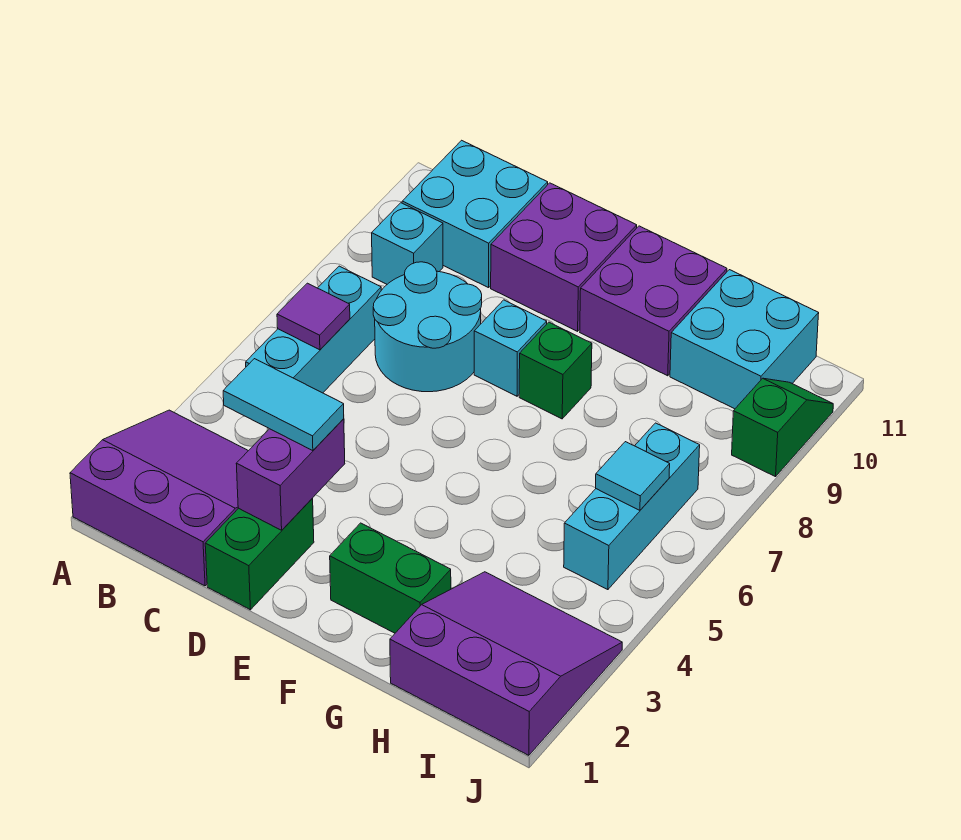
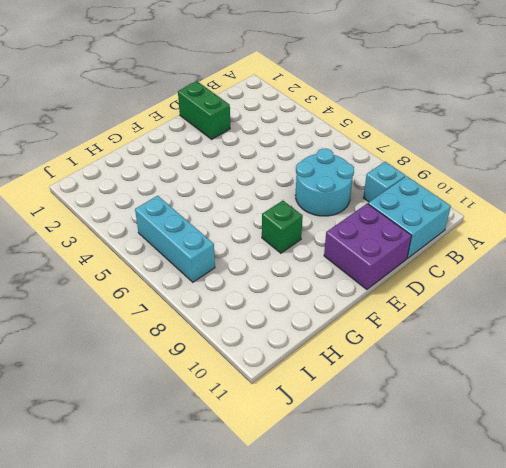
none -> purple slope A1:C3 level 1 top 1
none -> cyan brick B5:B7 level 1
none -> cyan brick E8 level 1

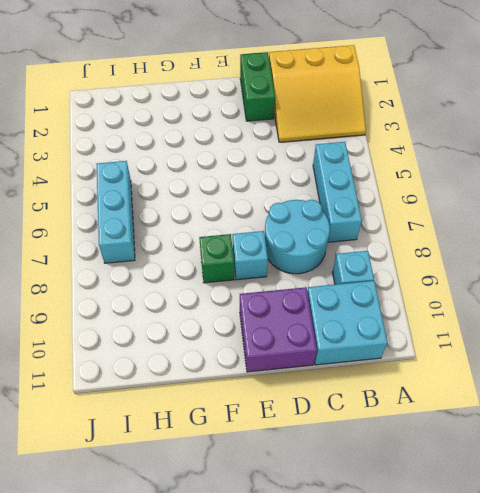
yellow slope A1:C3 level 1 top 1 -> purple slope A1:C3 level 1 top 1
none -> green brick F2:G2 level 1
none -> purple brick F10:G11 level 1
none -> purple slope H1:J3 level 1 top 1

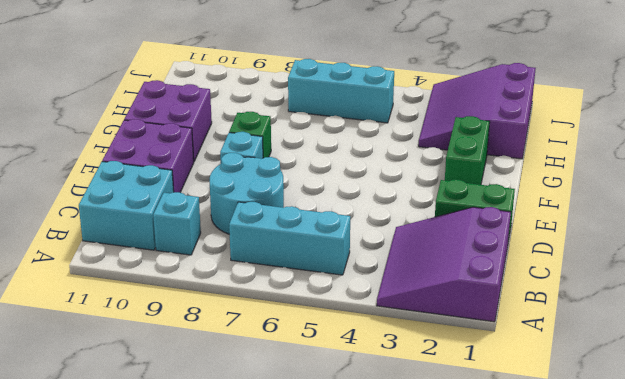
none -> cyan brick H10:I11 level 1
none -> green slope J9:J10 level 1 top 9
none -> purple tile B6 level 2

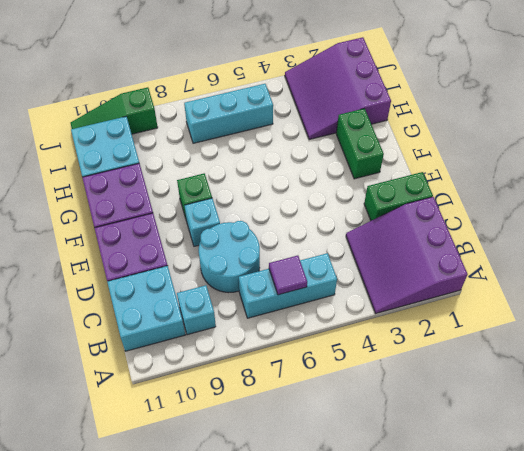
green slope J9:J11 level 1 top 9 -> green slope J9:J10 level 1 top 9
none -> purple brick D2:D3 level 2
none -> cyan tile I6 level 2
none -> cyan tile C3:D3 level 3

